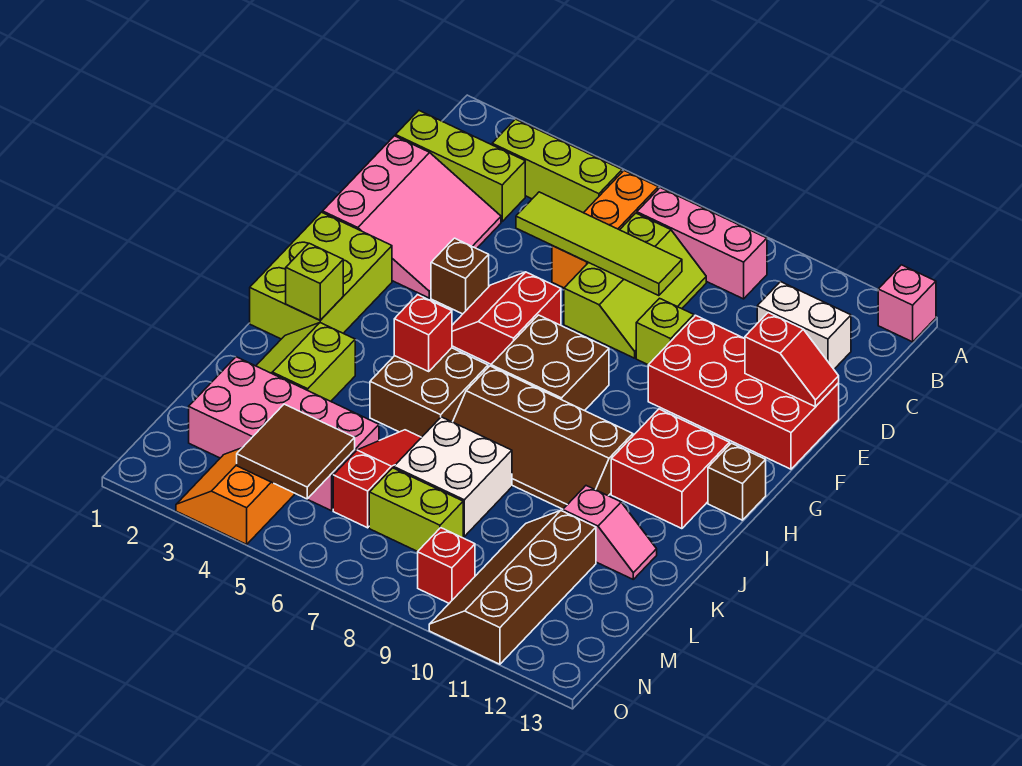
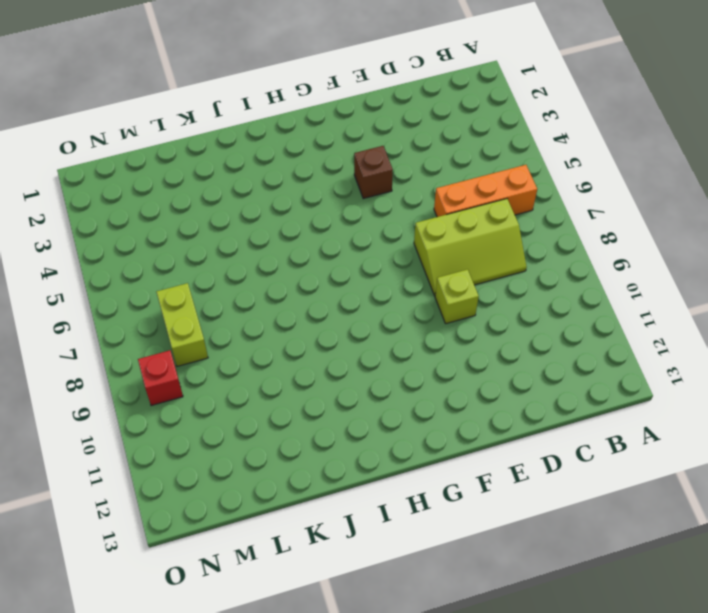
none -> pink brick A13 level 1
none -> lime brick B3:B5 level 1
none -> pink brick B7:B9 level 1
none -> lime brick C1:C3 level 1

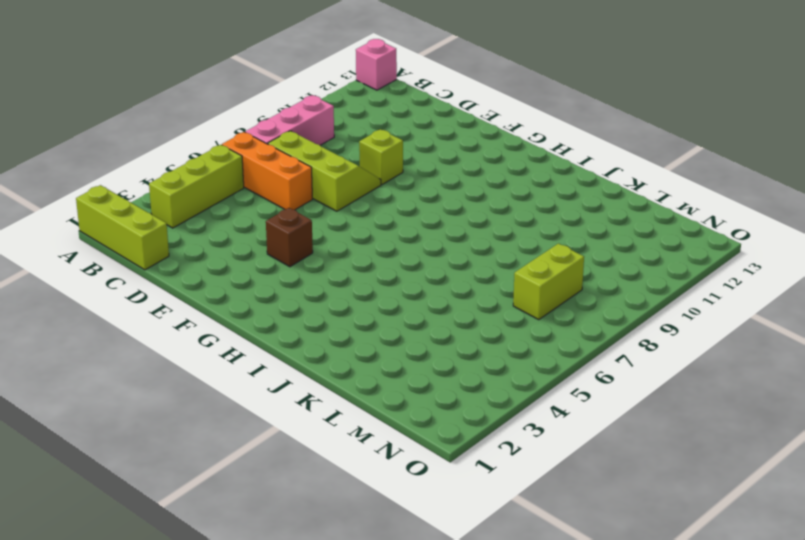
lime brick A1:C1 level 1 -> lime brick C1:C3 level 1
none -> white brick C11:C12 level 1
none -> pink slope D1:F3 level 1 top 1
none -> red brick E10:F13 level 1
none -> red slope F5:G6 level 1 top 6

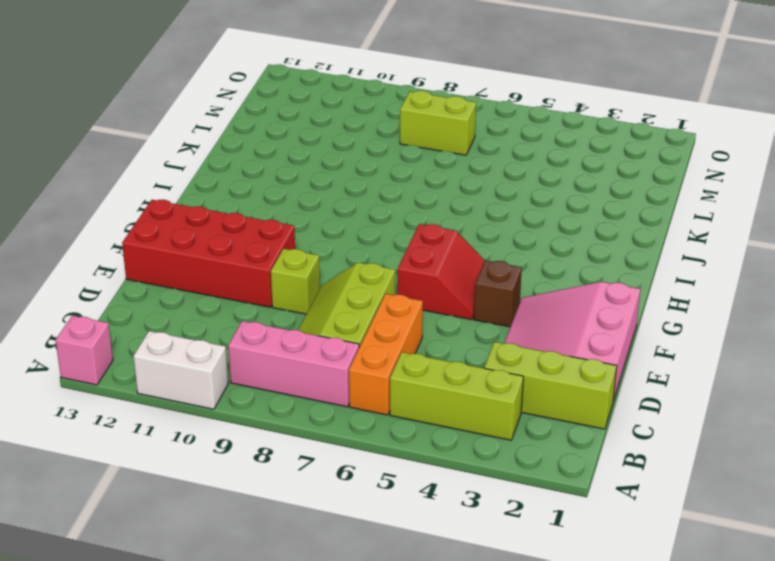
white brick A10:A11 level 1 -> white brick C11:C12 level 1
none -> lime brick G1:I2 level 1
none -> brown brick G7:H8 level 1
none -> red brick H11:I12 level 1
none -> brown brick H13 level 1

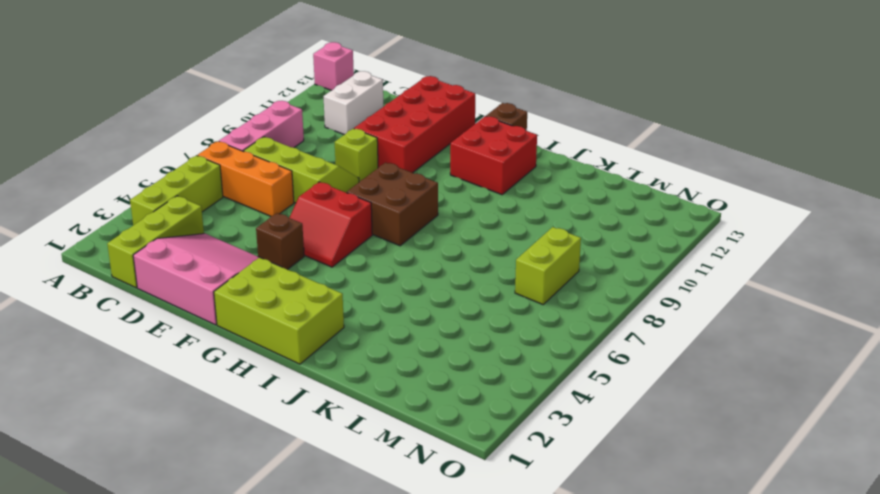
none -> brown brick I5:J6 level 1
none -> brown slope I7:J10 level 1 top I
none -> lime slope J2:K3 level 1 top 3
none -> red slope K6:M6 level 1 top M

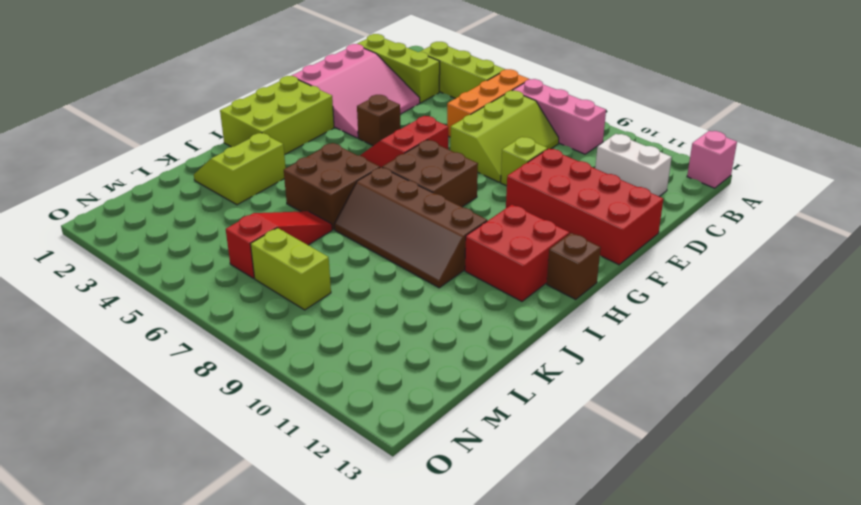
none -> white brick K7:L8 level 1
none -> pink slope K11:K12 level 1 top 11
none -> pink brick L2:M5 level 1
none -> brown slope L10:O11 level 1 top 11

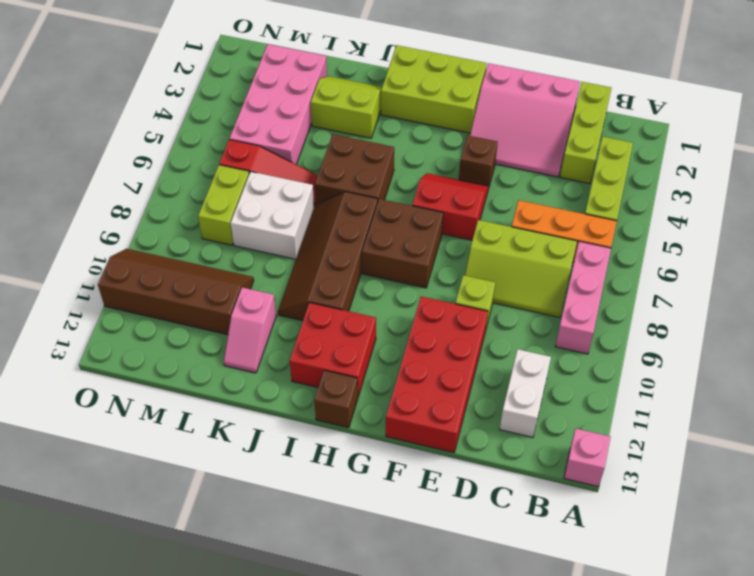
none -> orange slope N3:O4 level 1 top 4
none -> red brick N9 level 1
none -> lime tile D5:D8 level 2
none -> red slope E12:E13 level 2 top 12

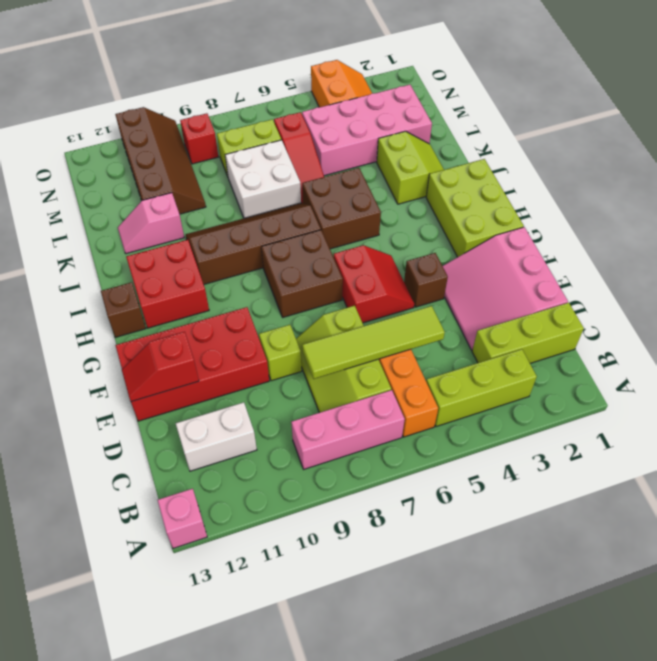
none -> lime brick I2 level 2
none -> red brick I5 level 2
none -> brown tile M4:N5 level 2

